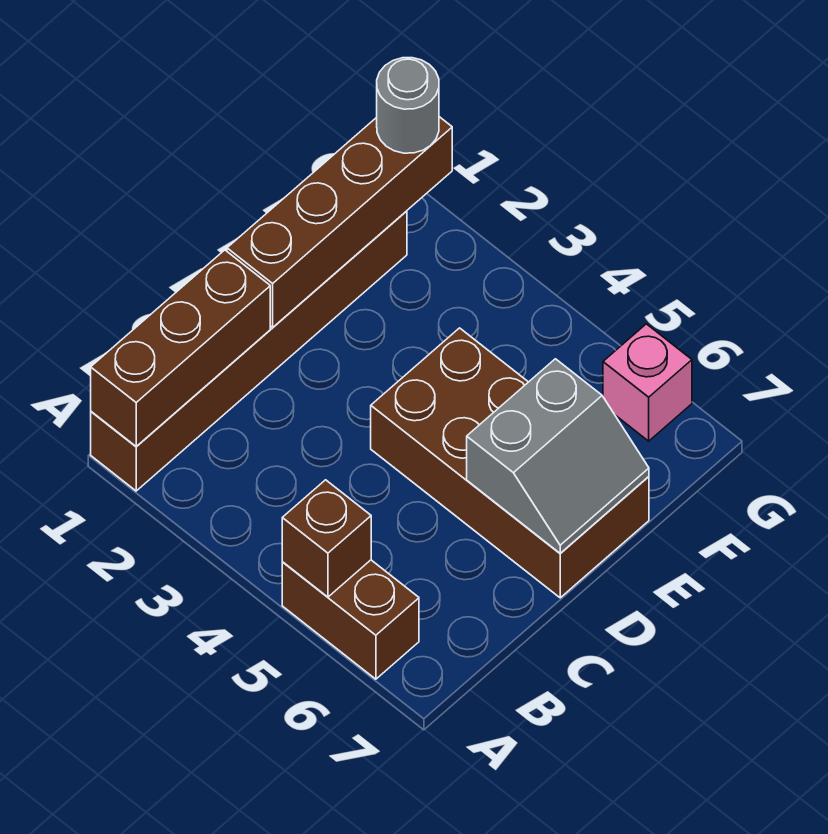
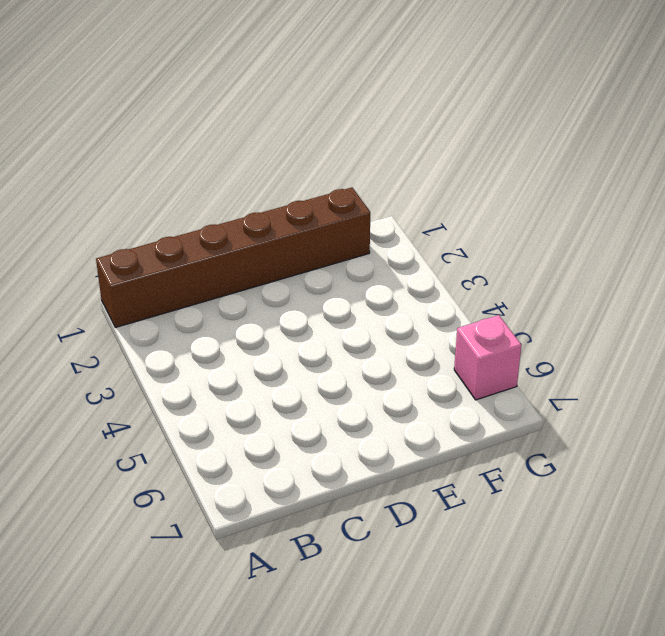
none -> brown brick A5:A6 level 1
none -> brown brick D4:E7 level 1

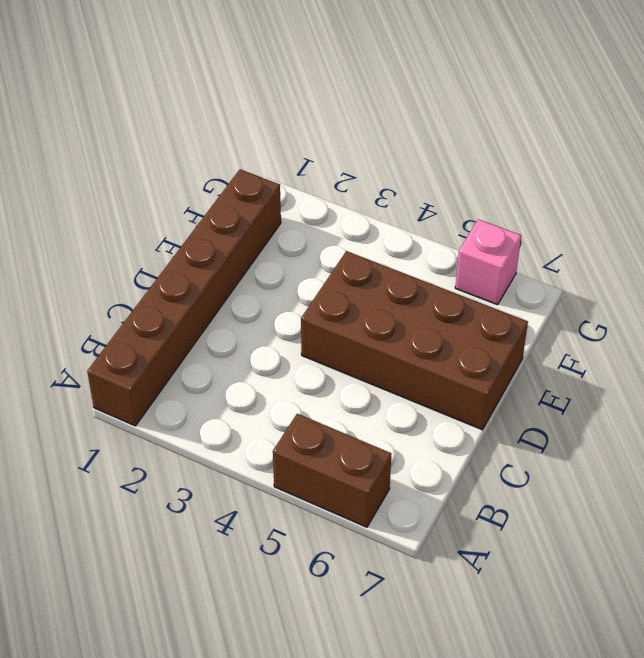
none -> brown brick A1:C1 level 2
none -> brown brick A5 level 2

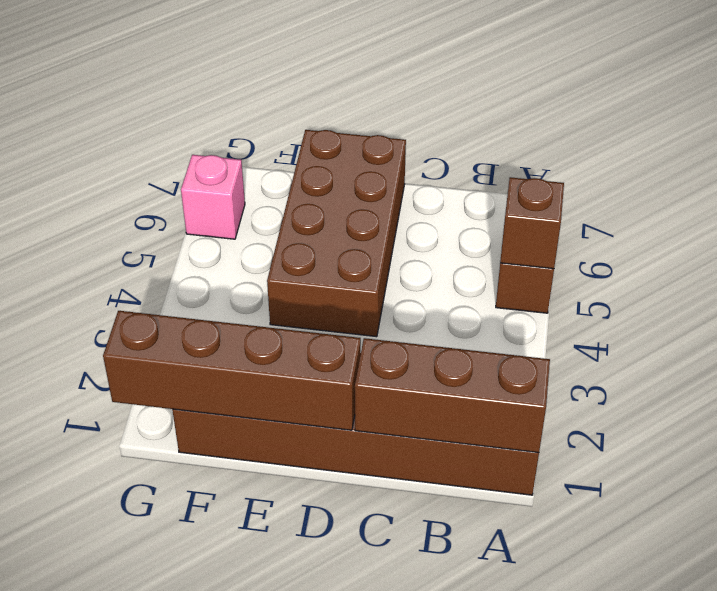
none -> grey slope D6:E7 level 2 top 6
none -> grey round brick G1 level 3

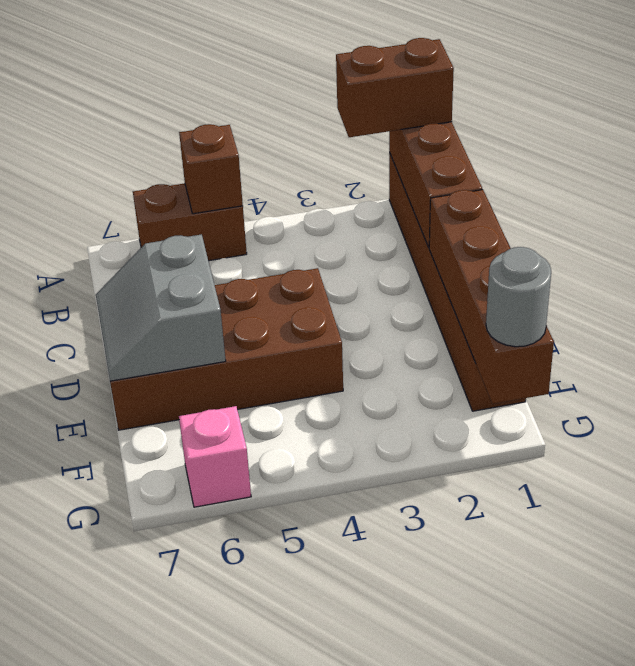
brown brick A1:A2 level 3 -> none

